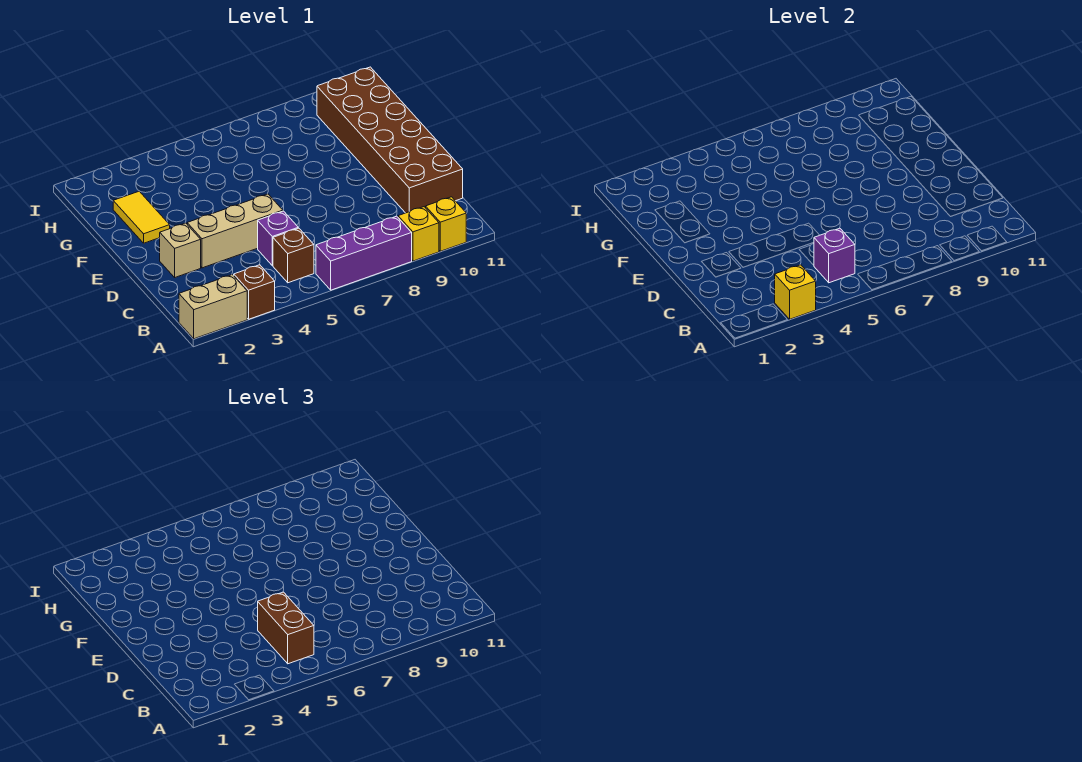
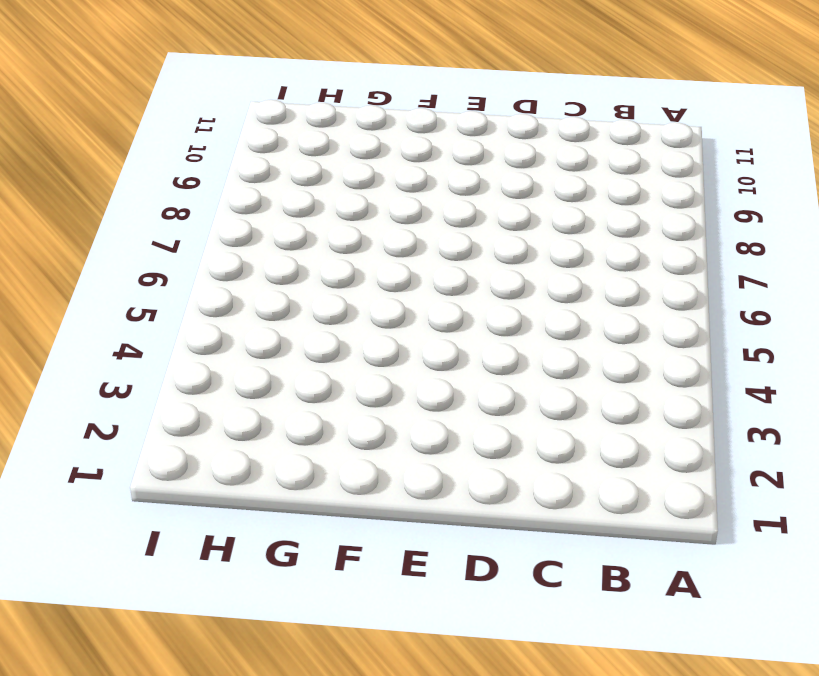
none -> tan brick A1:A2 level 1
none -> brown brick A3 level 1
none -> purple brick A6:A8 level 1

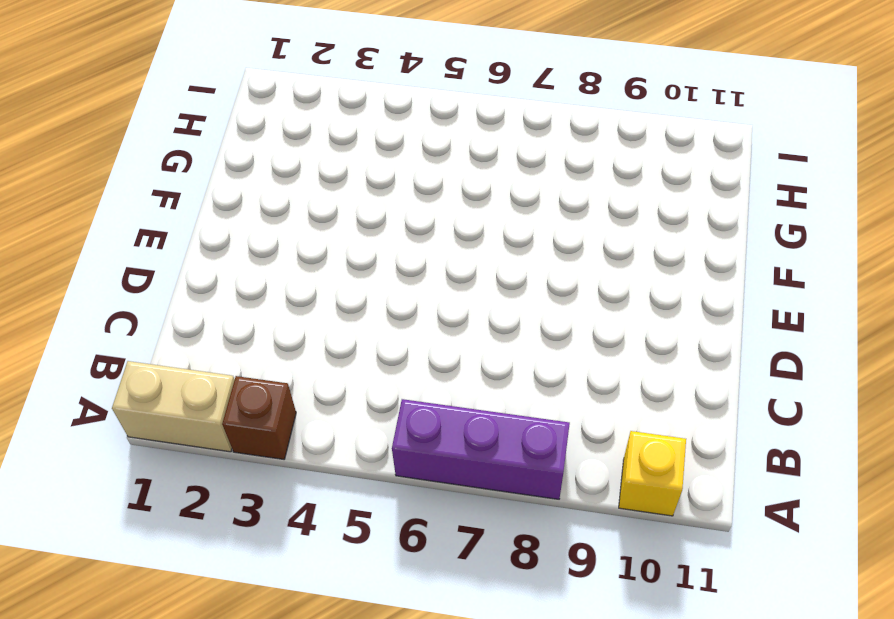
none -> yellow brick A9 level 1
none -> brown brick B5 level 1
none -> purple brick C5 level 1

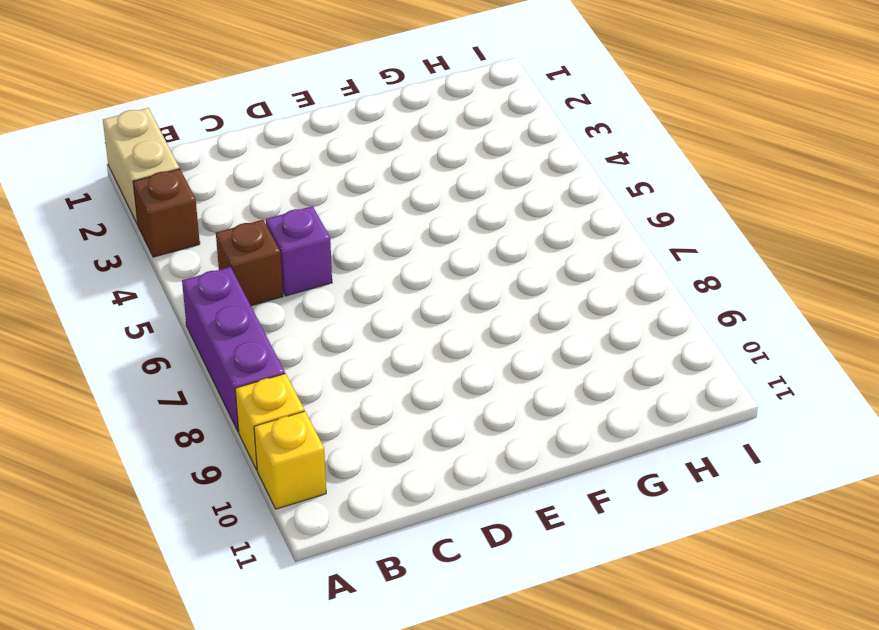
none -> brown brick C10:H11 level 1
none -> tan brick D2 level 1
none -> tan brick D3:D5 level 1

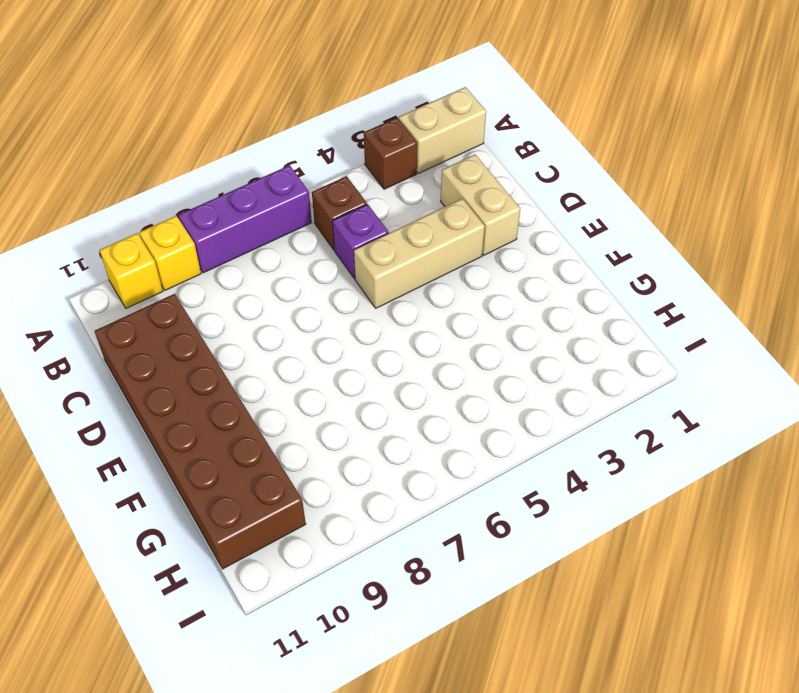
tan brick C2:D2 level 1 -> tan brick D2 level 1
none -> yellow tile F2:G2 level 1
none -> yellow brick A3 level 2
none -> purple brick B5 level 2

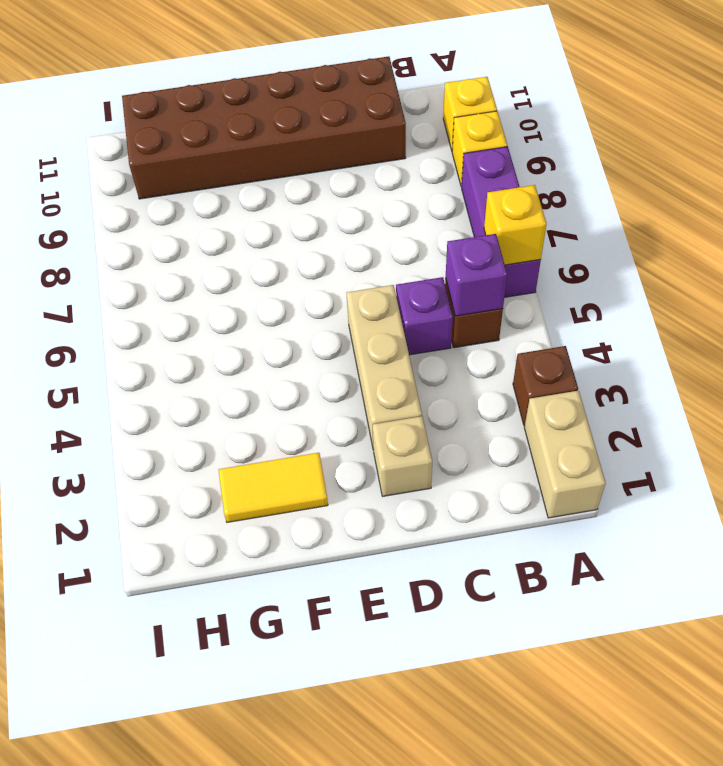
yellow brick A6 level 2 -> yellow brick A3 level 2
none -> brown brick B5:C5 level 3

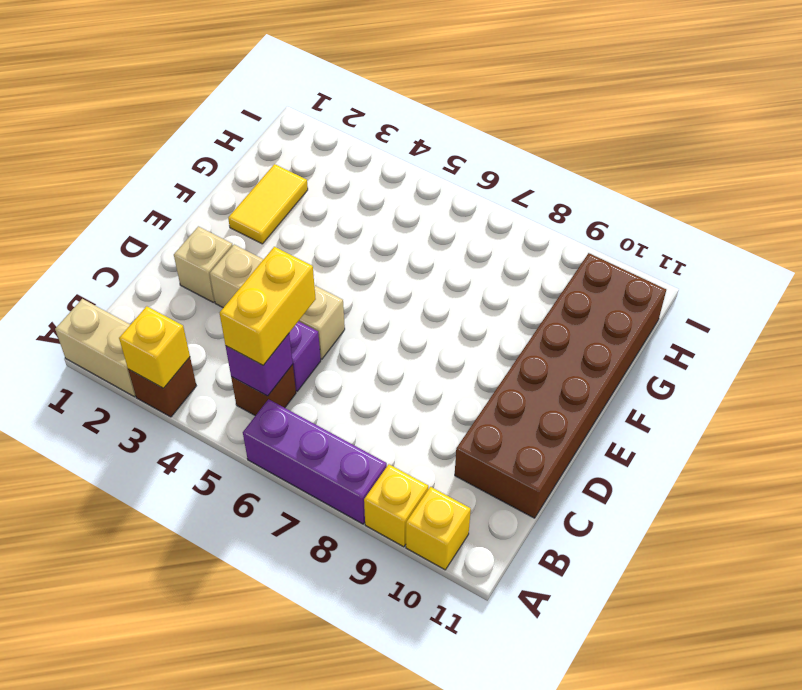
yellow brick B5:C5 level 3 -> brown brick B5:C5 level 3

